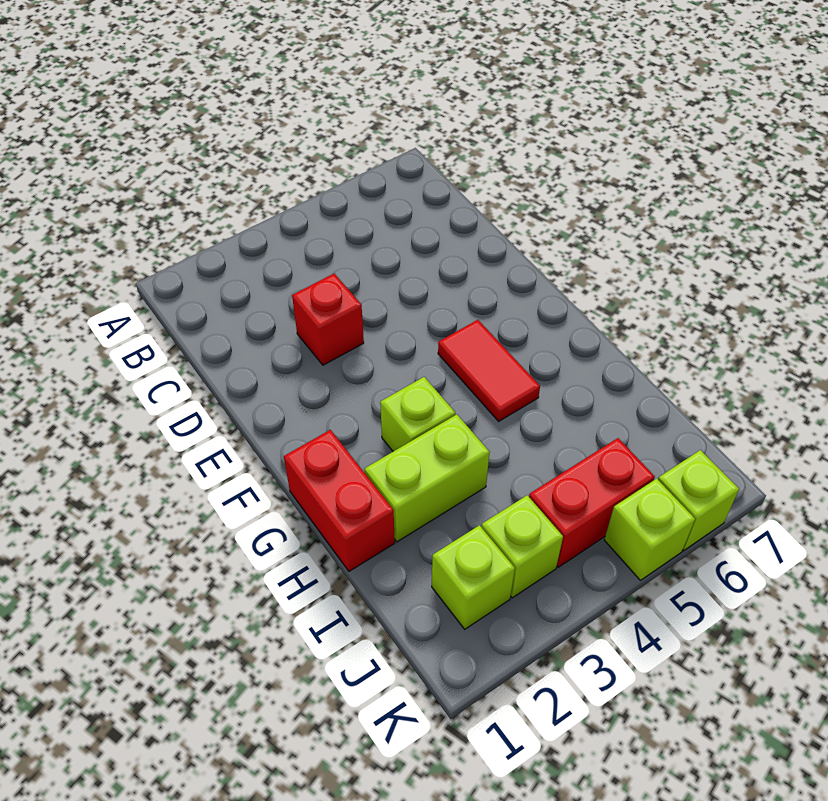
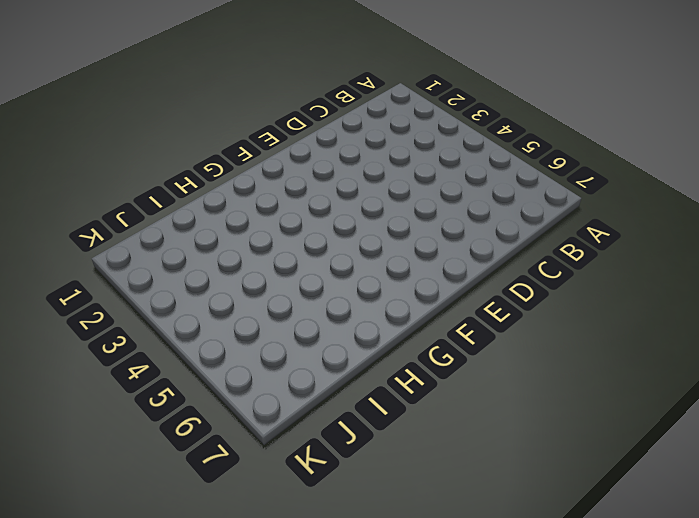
none -> red brick D3 level 1
none -> red tile F5:G5 level 1

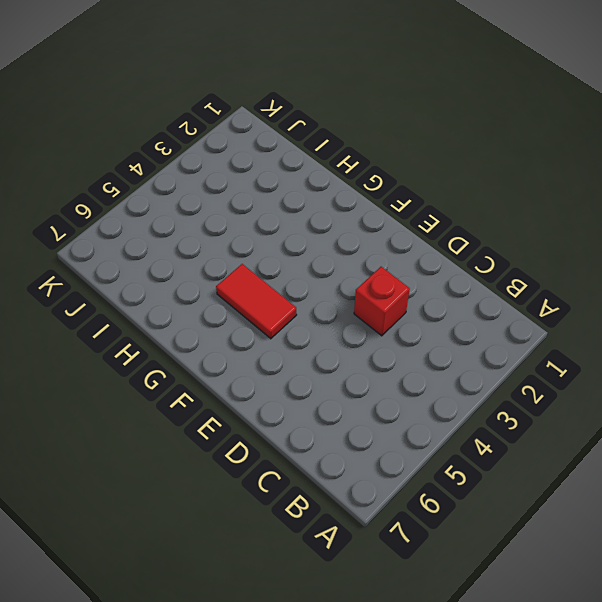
none -> red brick G1:H1 level 1
none -> lime brick G3 level 1

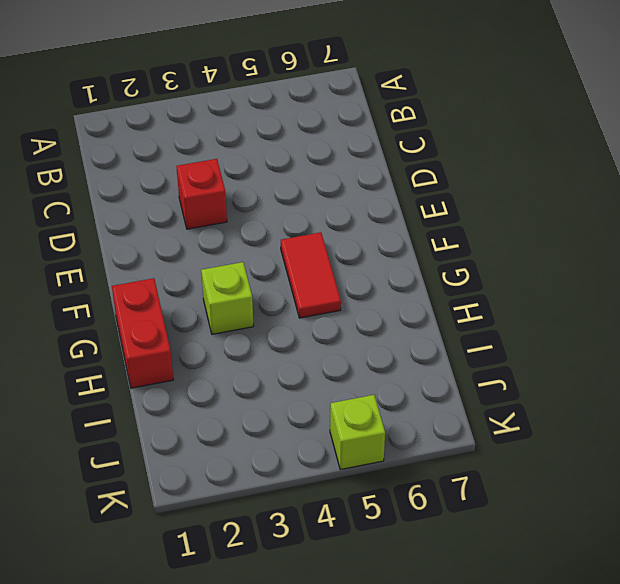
none -> lime brick H2:H3 level 1
none -> lime brick J2 level 1

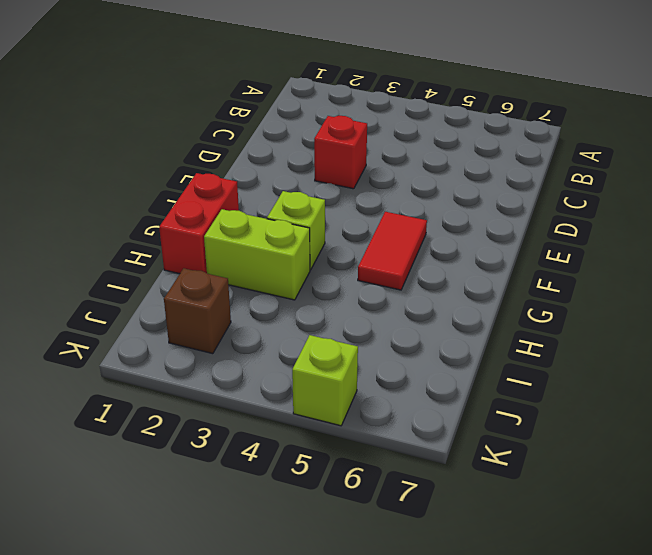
brown brick J2 level 1 -> lime brick J2 level 1
none -> lime brick J3 level 1
none -> red brick J4:J5 level 1

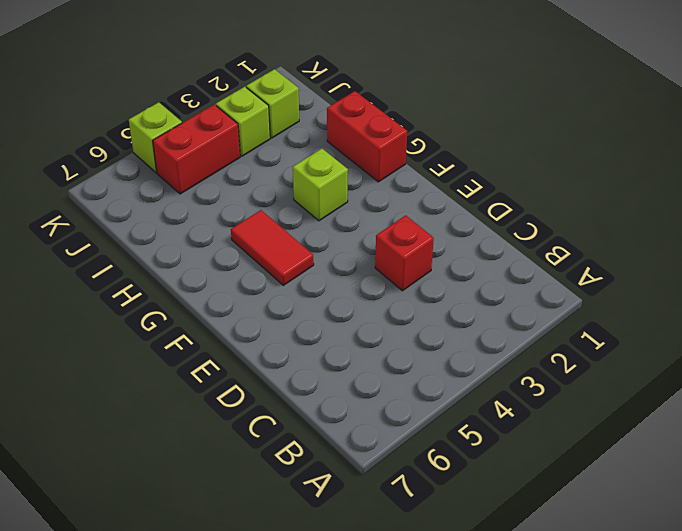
none -> lime brick H2:H3 level 1
none -> lime brick K6 level 1

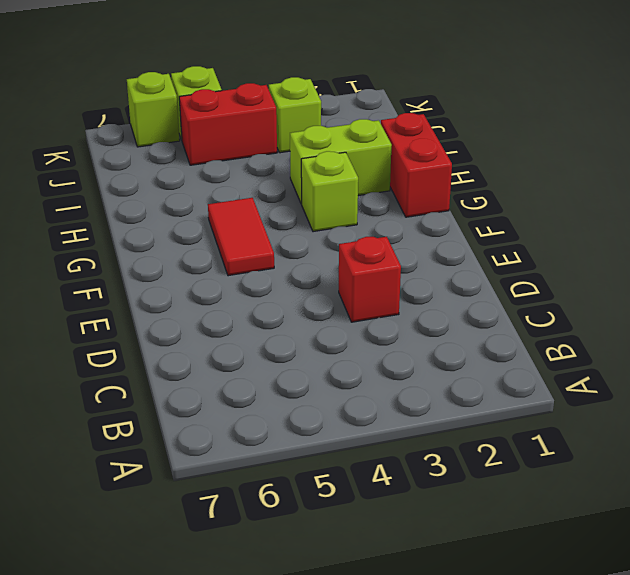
none -> lime brick J2 level 1

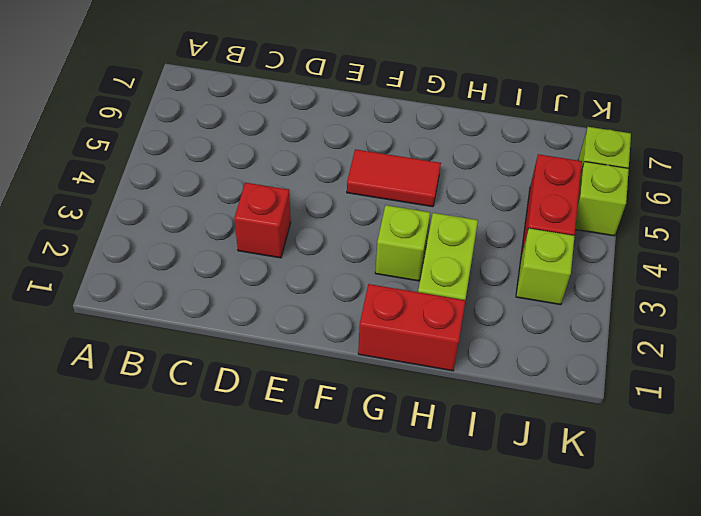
none -> lime brick J2 level 1

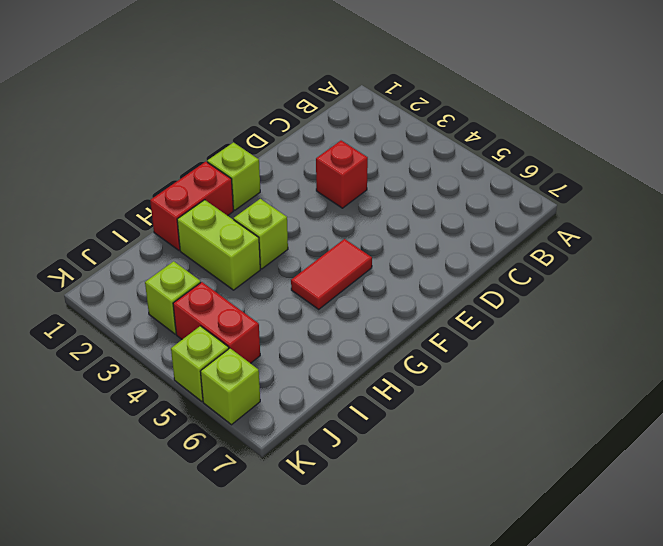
lime brick F1 level 1 -> lime brick J2 level 1

